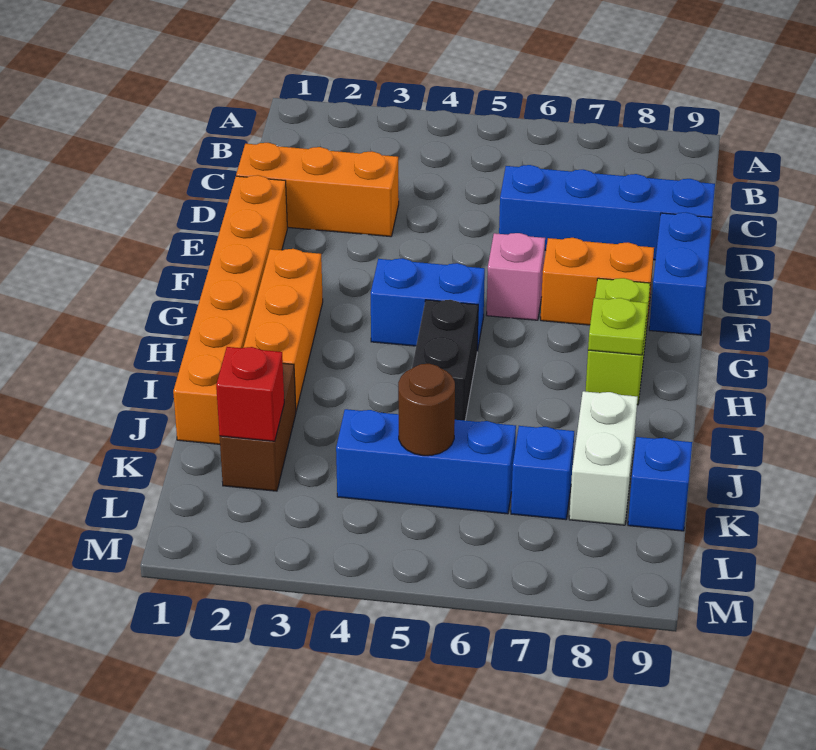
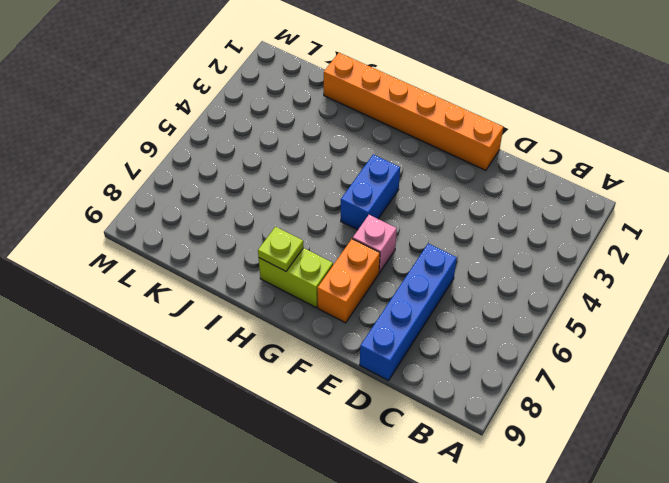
none -> orange brick D1:D3 level 1
none -> blue brick E9:F9 level 1
none -> orange brick G2:I2 level 1

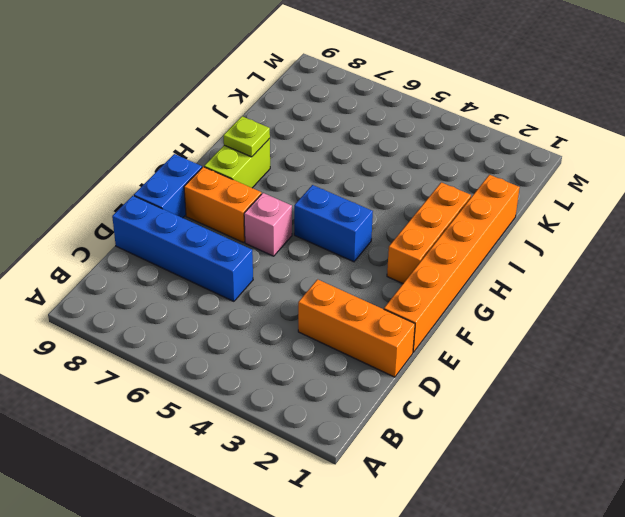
none -> black brick H5:I5 level 1
none -> brown brick J2:K2 level 1
none -> white brick J8:K8 level 1

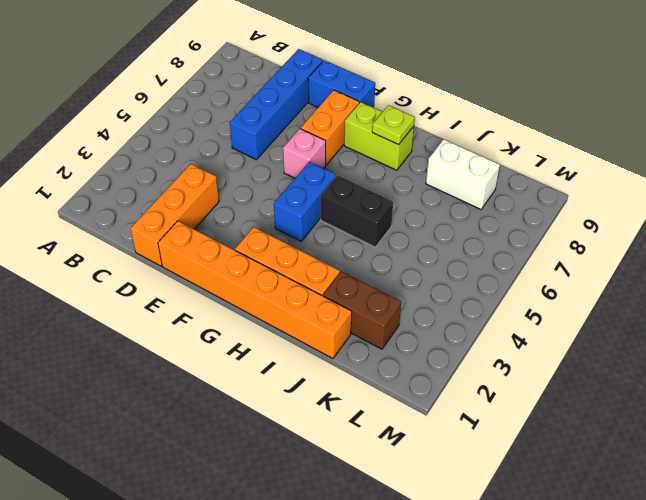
none -> blue brick K4:K6 level 1
none -> blue brick K7 level 1
none -> blue brick K9 level 1

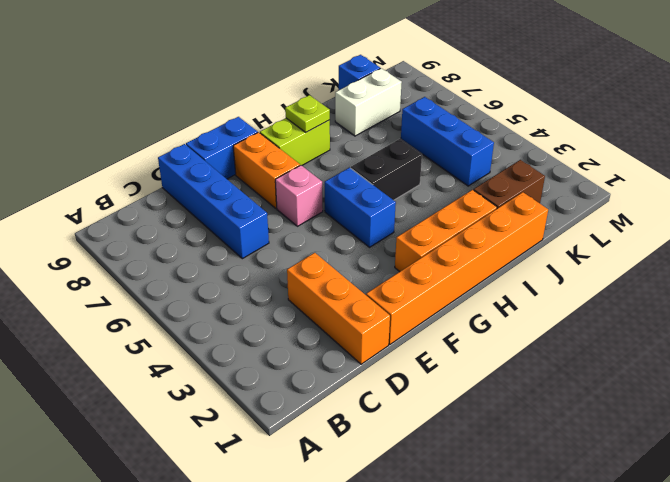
none -> blue brick K7 level 1
none -> red brick K2 level 2
none -> brown round brick K5 level 2

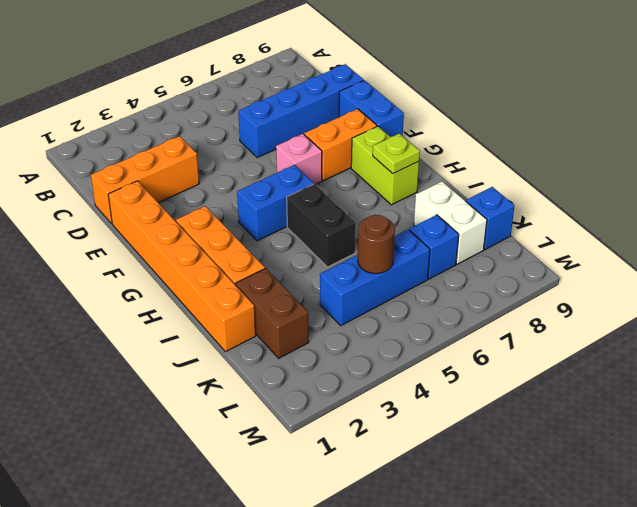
none -> red brick K2 level 2

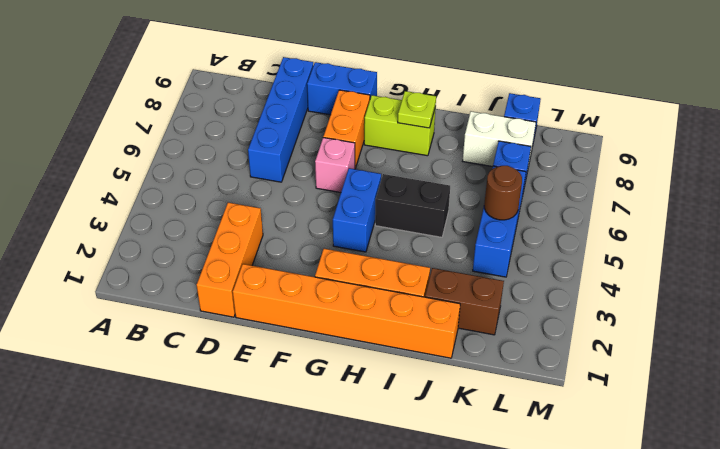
none -> red brick K2 level 2

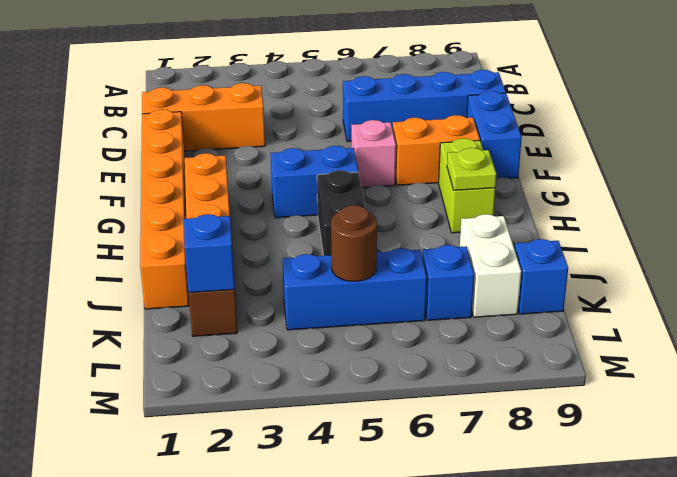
blue brick K2 level 2 -> red brick K2 level 2

